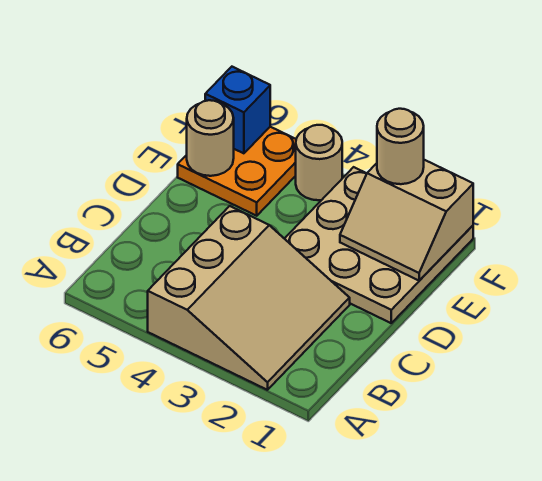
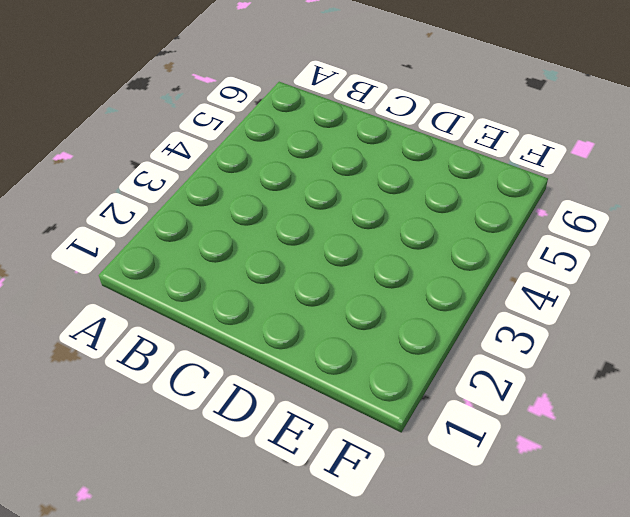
none -> tan slope A2:C4 level 1 top 4
none -> tan plate D1:F3 level 1

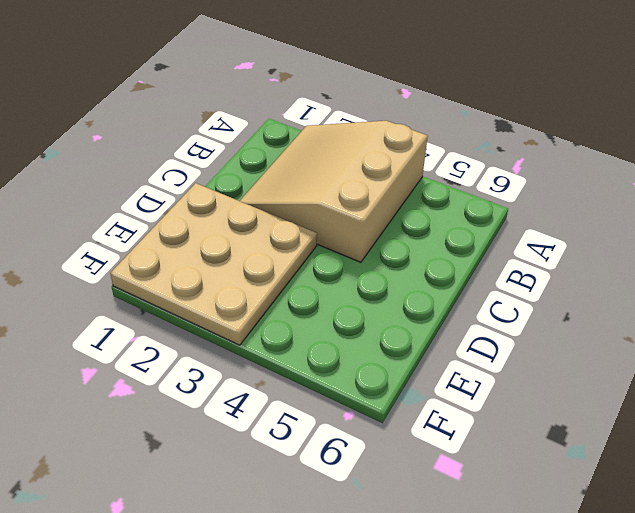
none -> orange plate E5:F6 level 1
none -> tan round brick F4 level 1

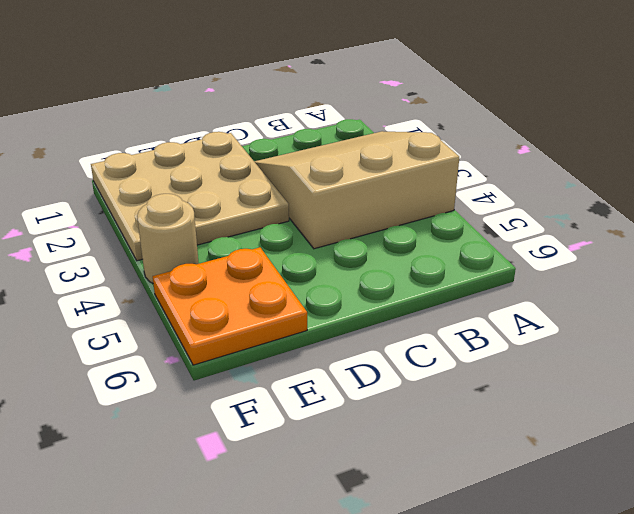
none -> tan slope E1:F2 level 2 top F
none -> tan round brick E6 level 2

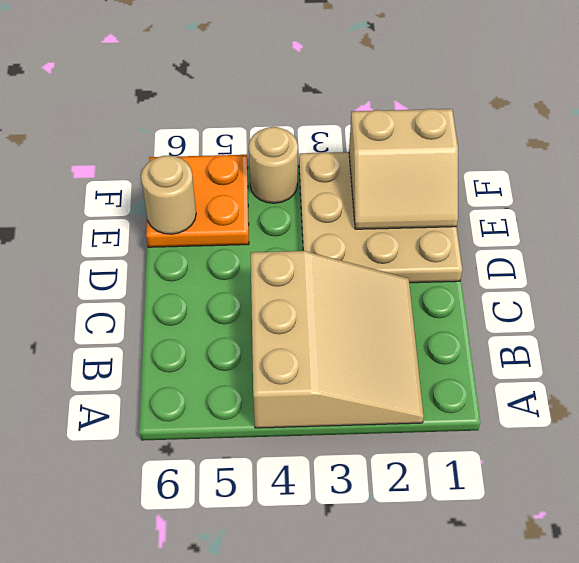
none -> blue brick F6 level 2
none -> tan round brick F2 level 3

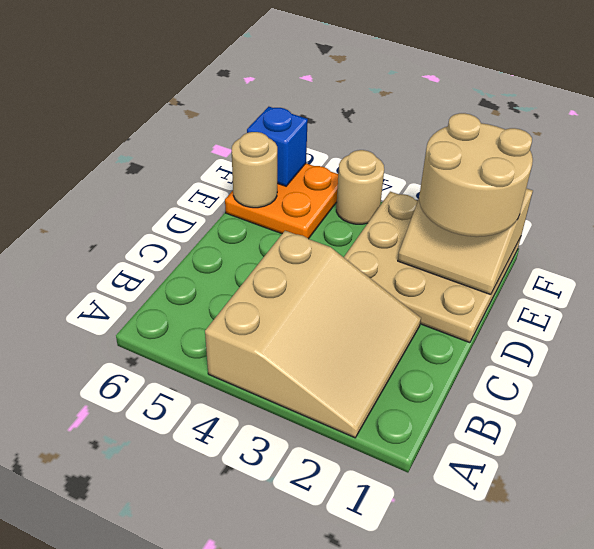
tan round brick E1:F2 level 3 -> tan round brick F2 level 3

